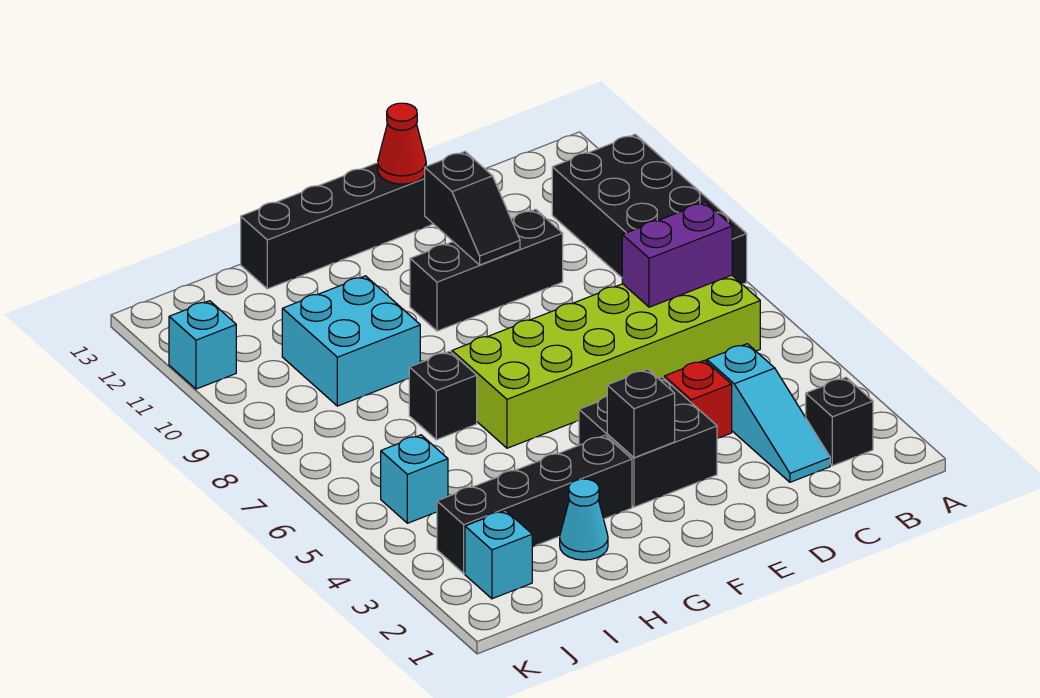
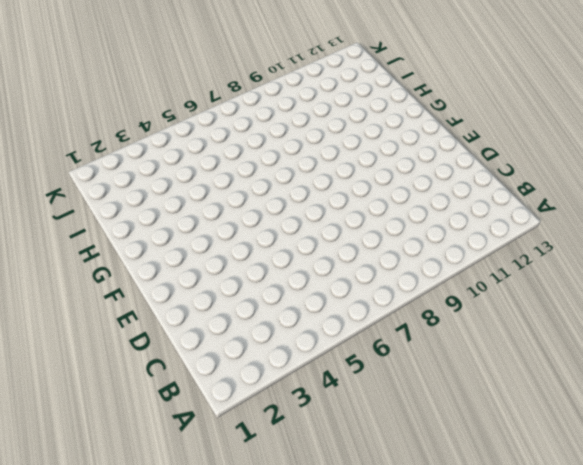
none -> black brick A8:B11 level 1
none -> black brick B2 level 1
none -> lime brick B6:G7 level 1

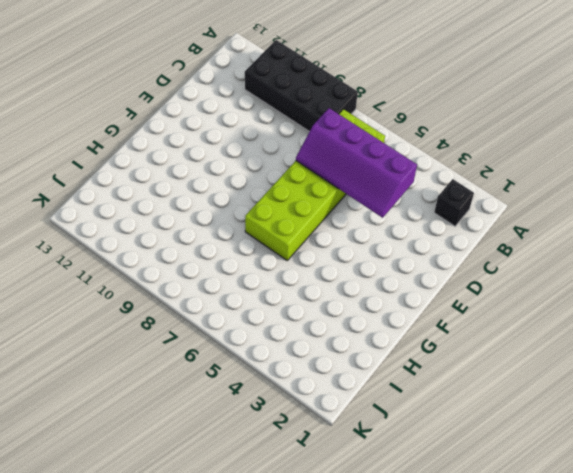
purple slope C4:D7 level 2 top C -> purple brick B7:C7 level 2
none -> cyan slope C2:C4 level 1 top 4
none -> red brick D4 level 1
none -> black brick D10:F10 level 1

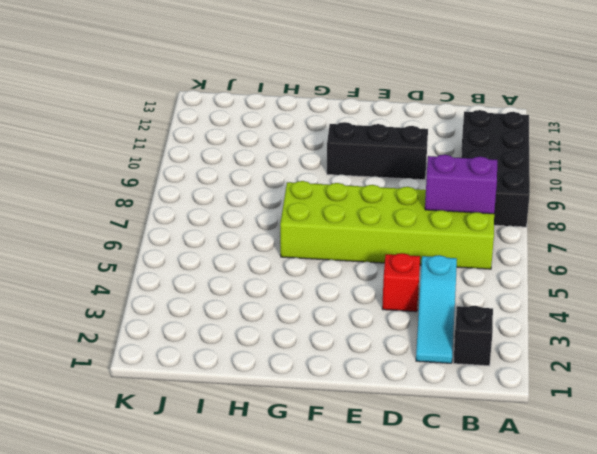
none -> black brick E3:F4 level 1
none -> black brick E13:H13 level 1
none -> black brick G3:J3 level 1

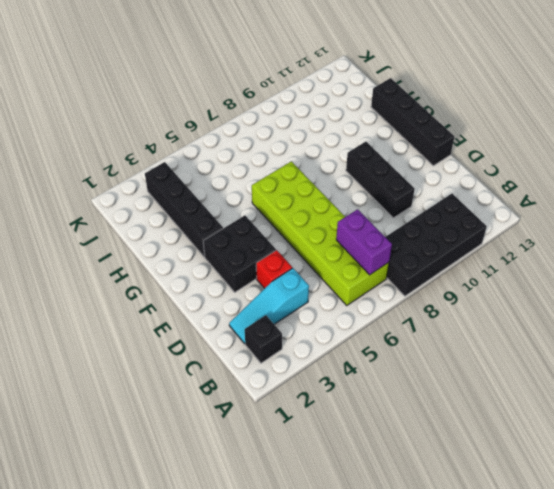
none -> cyan cone H2 level 1
none -> black brick H7 level 1
none -> cyan brick H9:I10 level 1

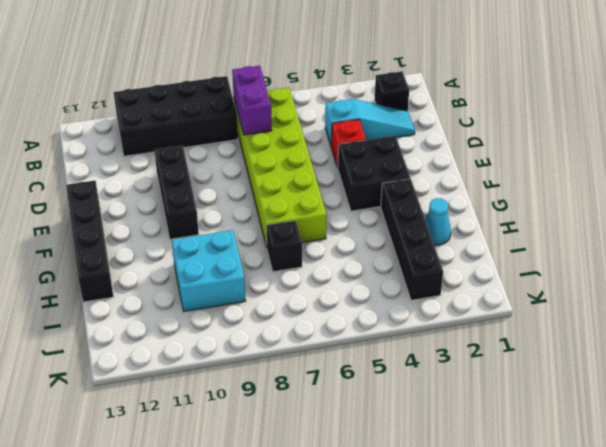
none -> cyan brick J2 level 1
none -> cyan brick J5 level 1
none -> cyan brick K11 level 1

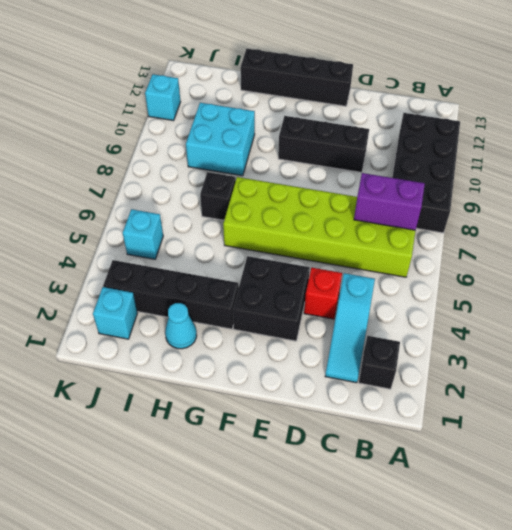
none -> black slope E10:E11 level 2 top 11
none -> red cone E13 level 2
none -> black brick F3 level 2

